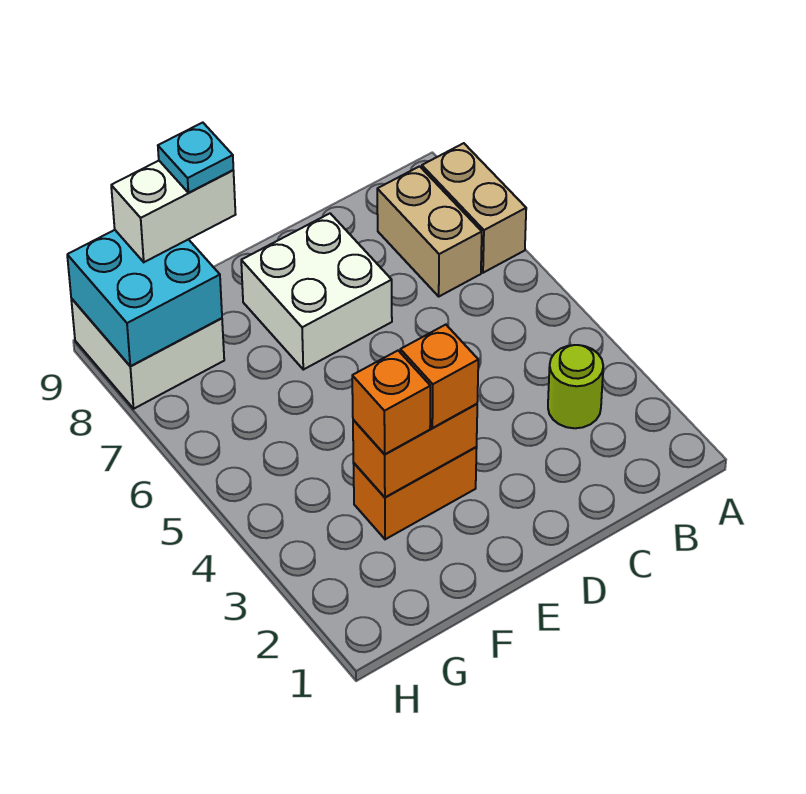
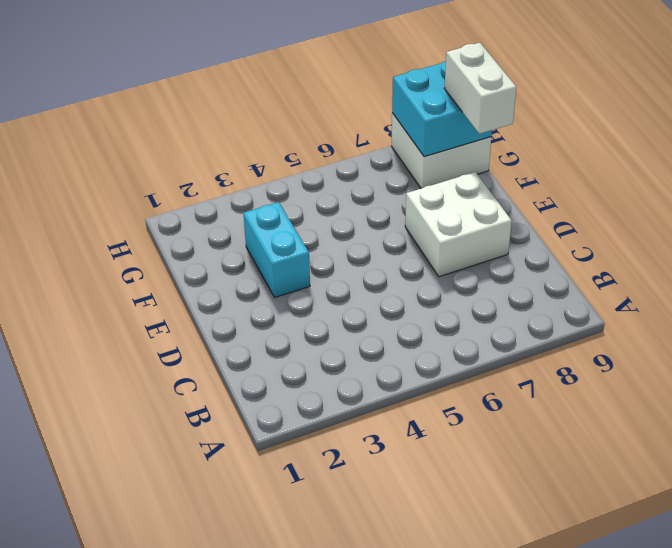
cyan brick E3:F3 level 1 -> orange brick E3:F3 level 1
none -> tan brick A7:A8 level 1
none -> lime round brick B3 level 1
none -> tan brick B7:B8 level 1

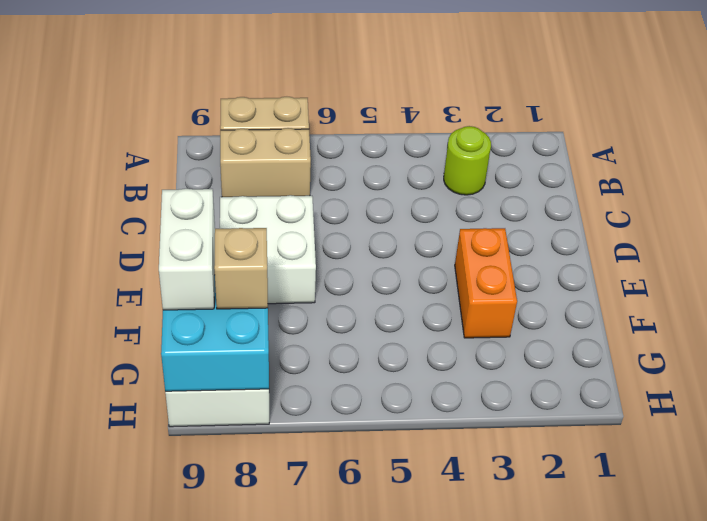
tan brick G8 level 3 -> none
none -> orange brick E3:F3 level 2
none -> orange brick E3 level 3
none -> orange brick F3 level 3

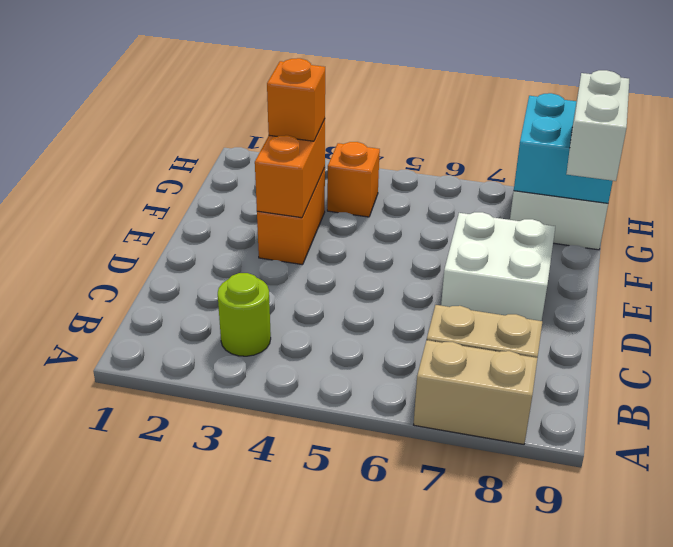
orange brick G4 level 1 -> orange brick E3 level 3
none -> cyan plate F9 level 4

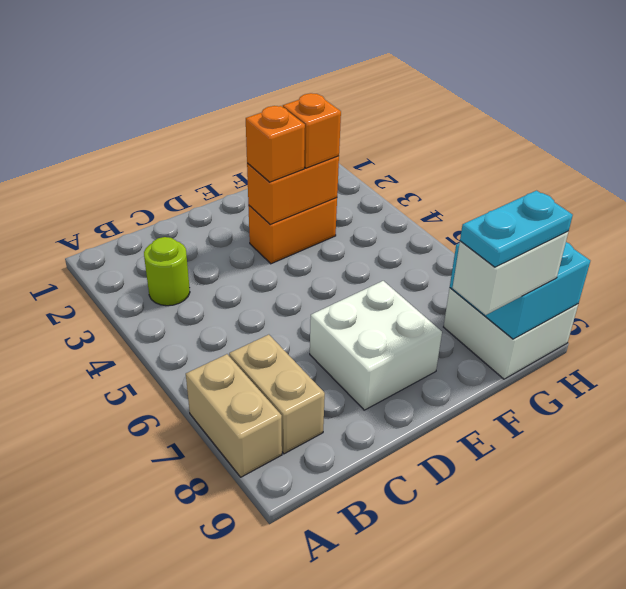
cyan plate F9:G9 level 4 -> cyan plate F9 level 4

